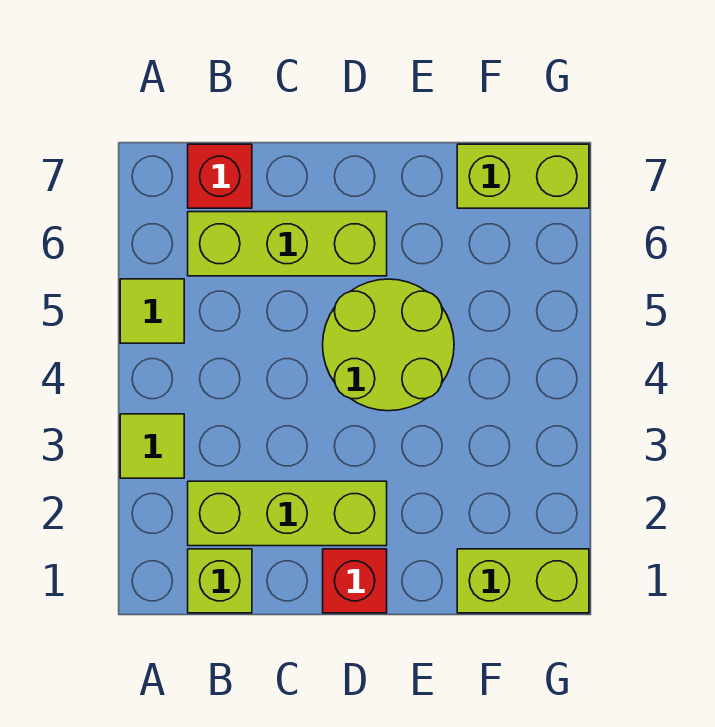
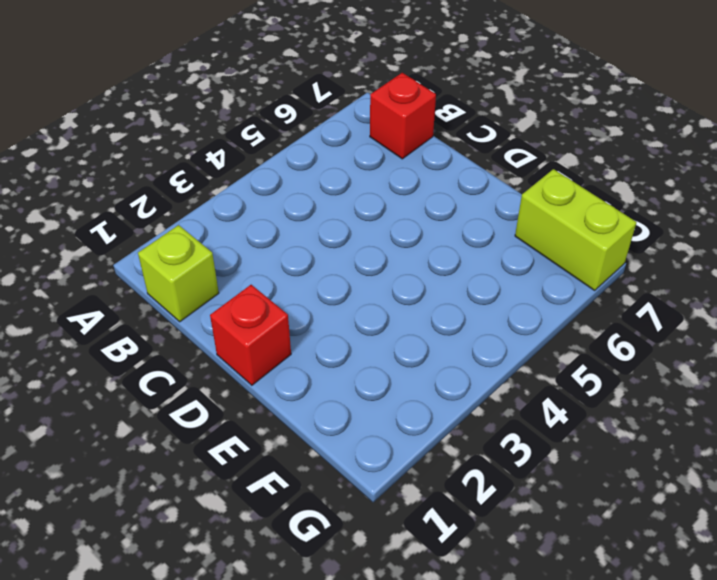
none -> lime tile A3 level 1
none -> lime tile A5 level 1

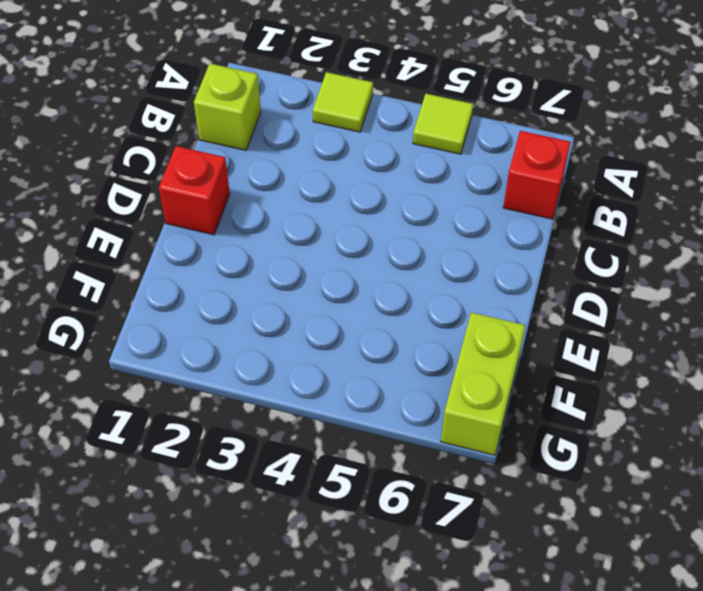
none -> lime brick B2:D2 level 1
none -> lime brick B6:D6 level 1

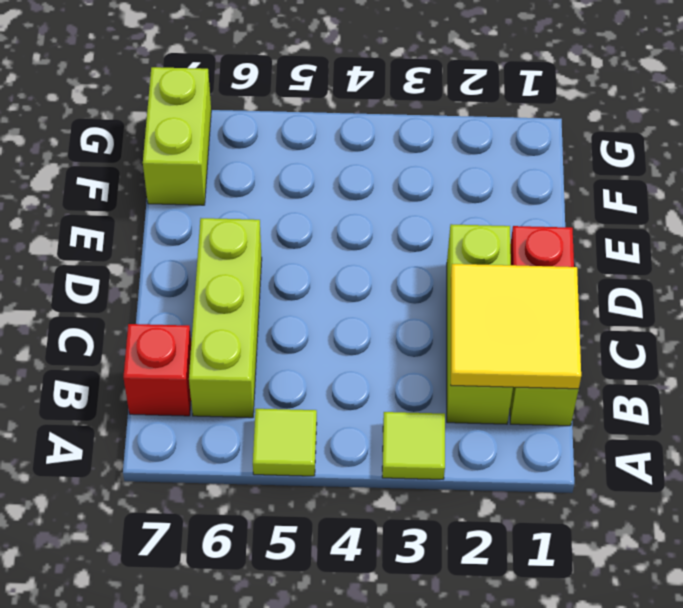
yellow tile B1:C2 level 2 -> none
none -> lime round brick D4:E5 level 1
none -> lime brick F1:G1 level 1

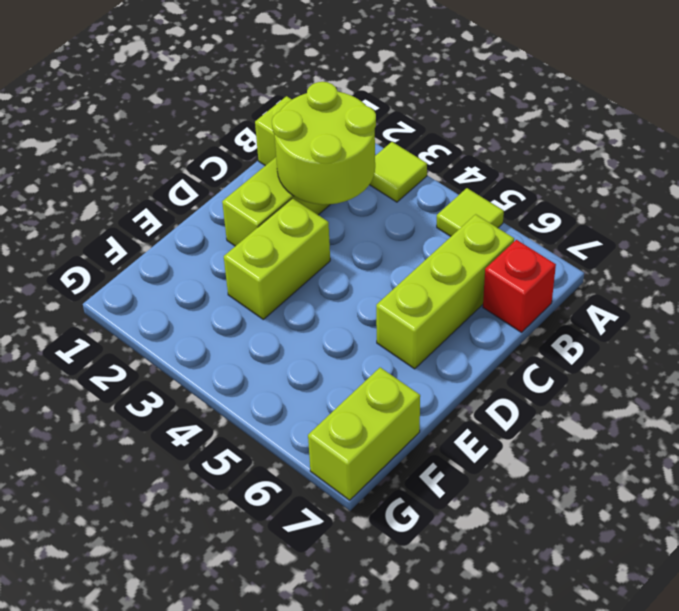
lime round brick B2:C3 level 2 -> lime round brick D4:E5 level 1
lime brick D3:E3 level 1 -> lime brick F1:G1 level 1
none -> red brick D1 level 1

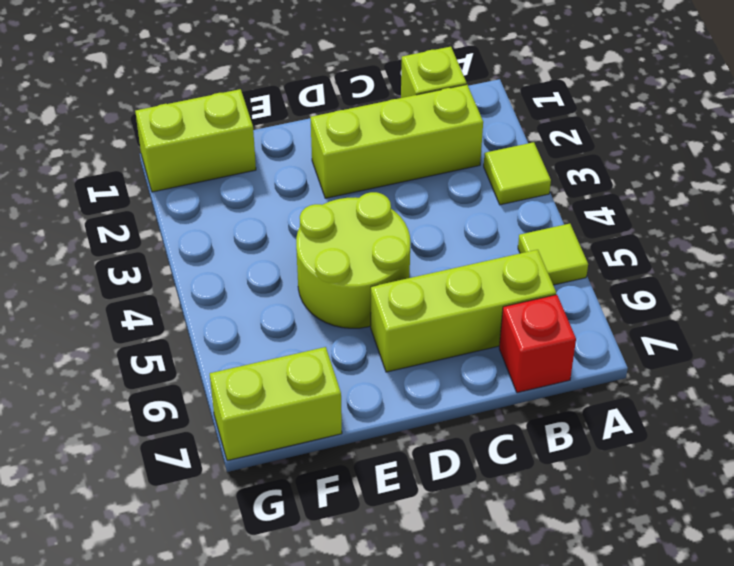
none -> red brick D1 level 1

